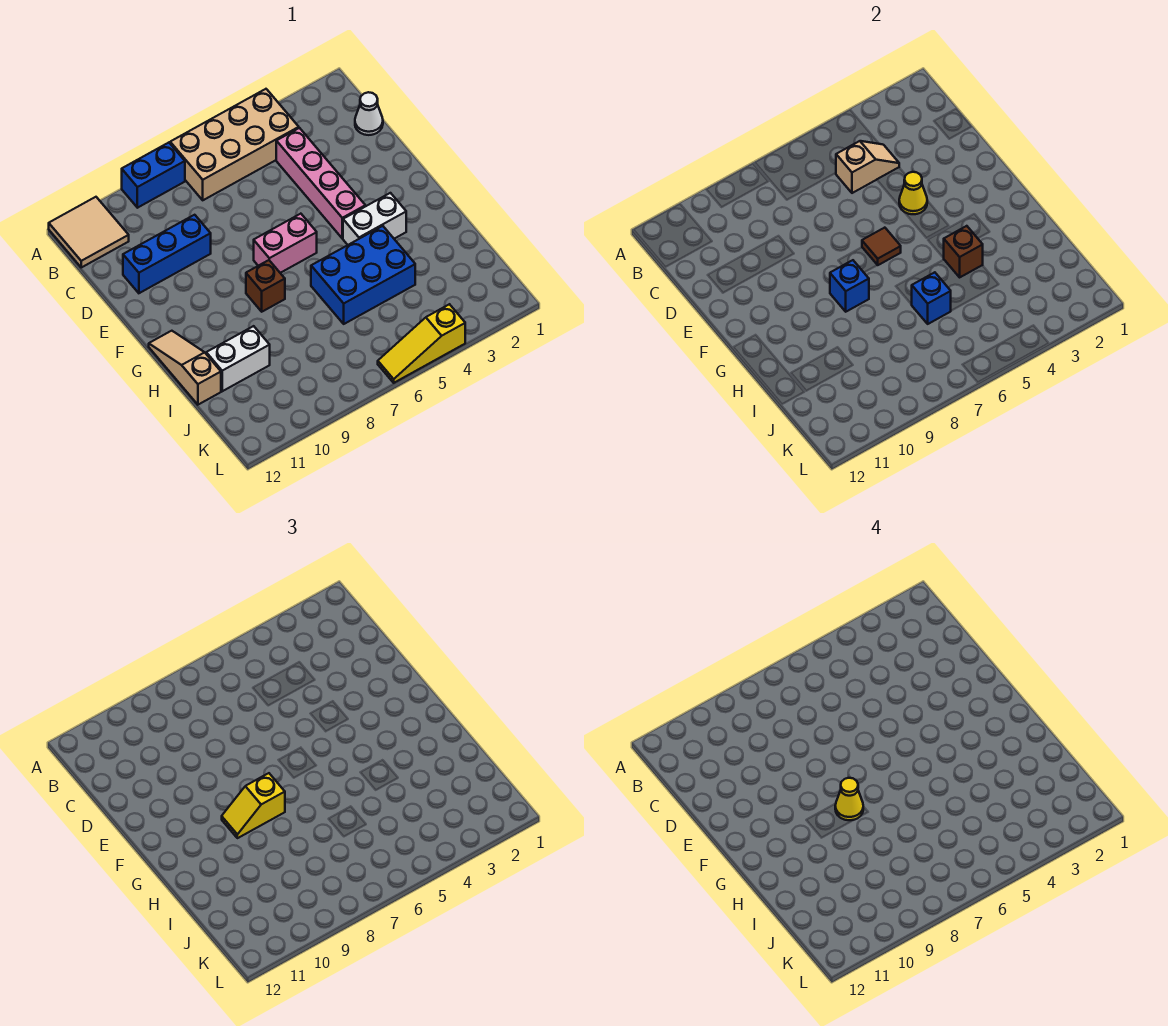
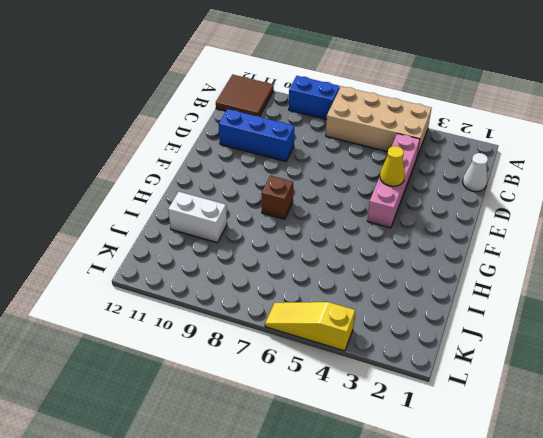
brown tile A11:B12 level 1 -> tan tile A11:B12 level 1
none -> pink brick F6:F7 level 1
none -> white brick G3:G4 level 1
none -> tan slope G12:I12 level 1 top I

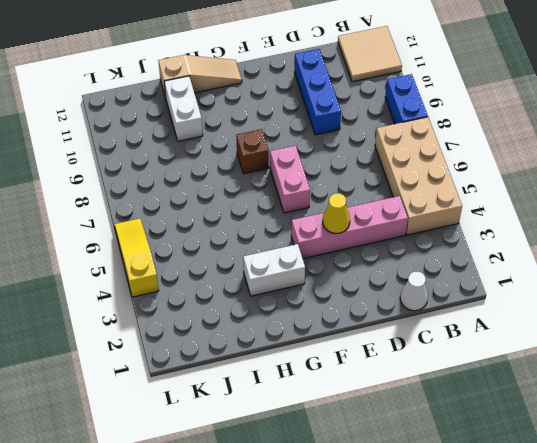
white brick G3:H3 level 1 -> white brick G3:G4 level 1
none -> blue brick H4:I6 level 1
none -> tan slope C4:C5 level 2 top 5
none -> brown tile F6 level 2

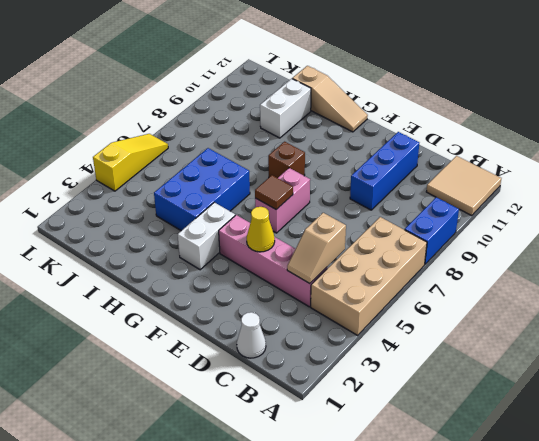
none -> blue brick G8 level 2
none -> brown brick H4 level 2
none -> blue brick I6 level 2

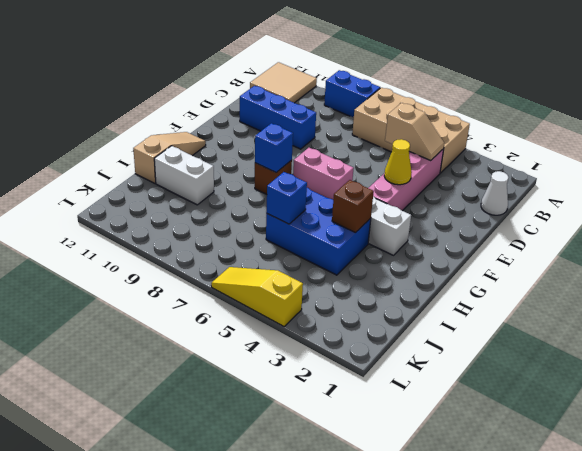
none -> brown tile F6 level 2
none -> yellow slope G8:G9 level 3 top 8
none -> yellow cone G8 level 4

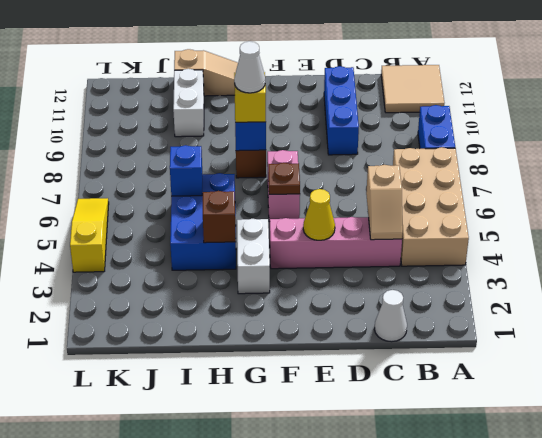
brown plate F6 level 2 -> brown tile F6 level 2
white cone G8 level 4 -> yellow cone G8 level 4

